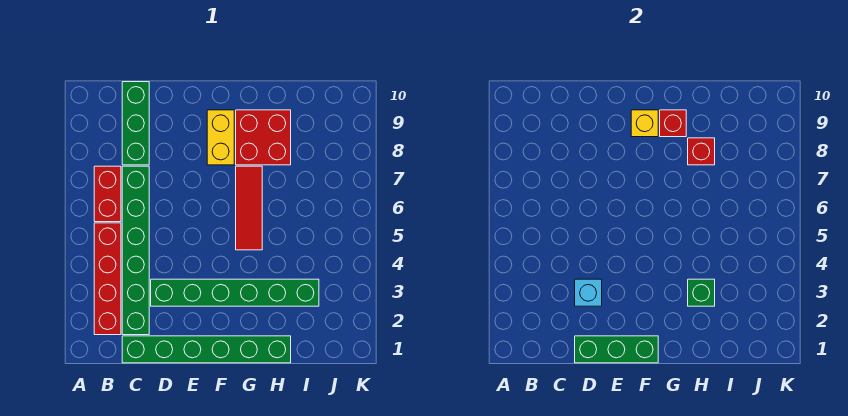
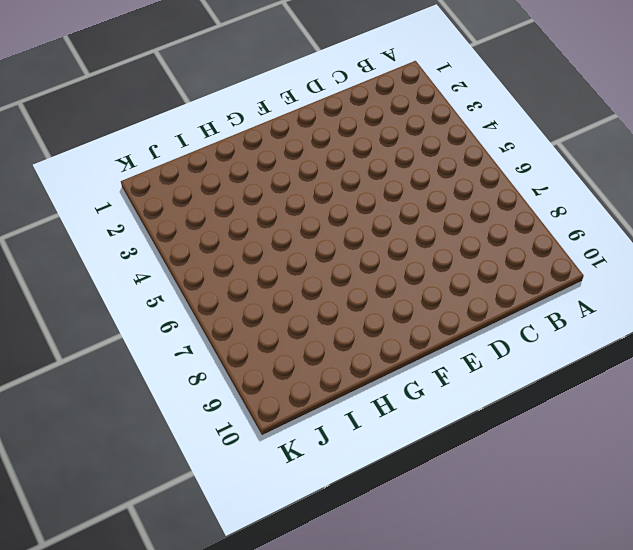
none -> red brick B2:B5 level 1
none -> red brick B6:B7 level 1
none -> green brick C1:H1 level 1

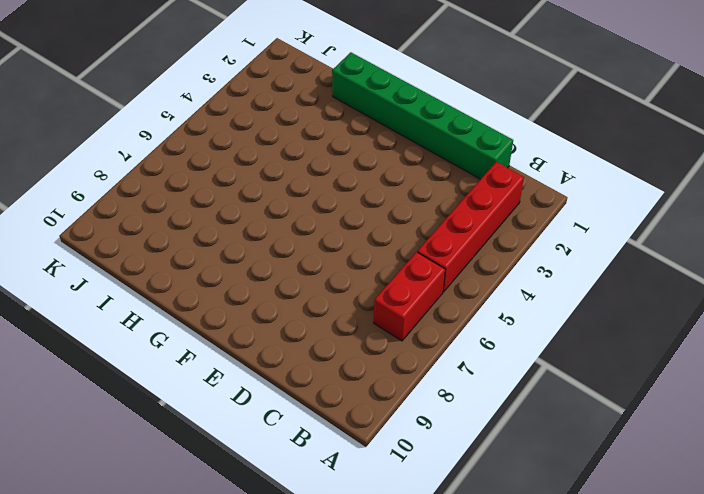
none -> green brick C2:C7 level 1
none -> green brick C8:C10 level 1
none -> green brick D3:I3 level 1

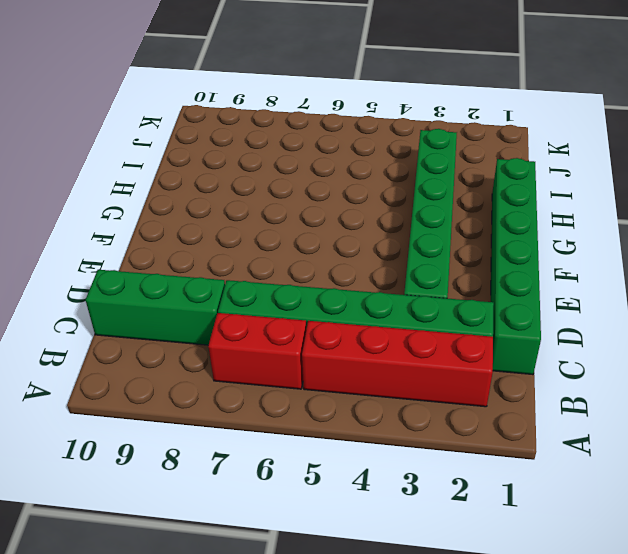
none -> yellow brick F8:F9 level 1
none -> red tile G5:G7 level 1
none -> red brick G8:H9 level 1

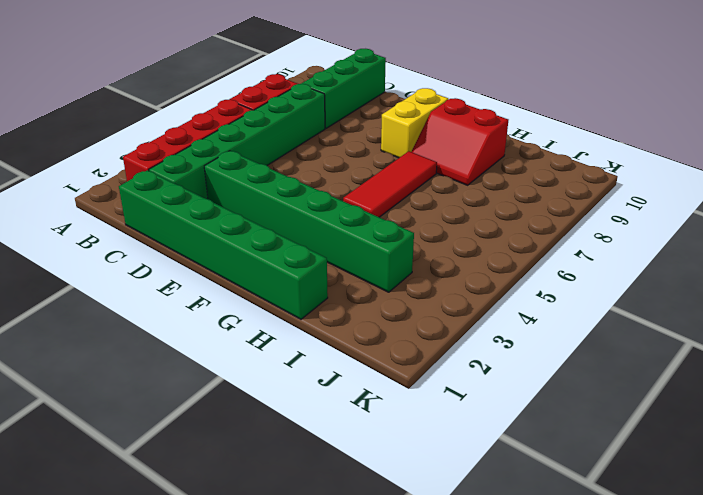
red slope G8:H9 level 1 top 9 -> red brick G8:H9 level 1
none -> green brick D1:F1 level 2
none -> cyan brick D3 level 2
none -> yellow brick F9 level 2

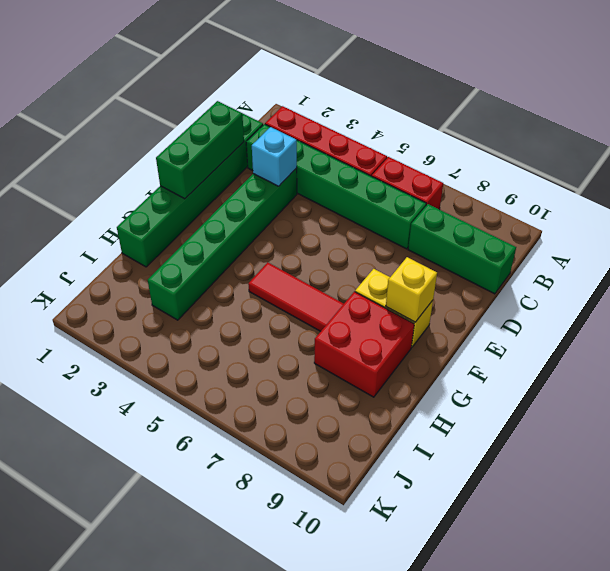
none -> red brick G9 level 2
none -> green brick H3 level 2
none -> red brick H8 level 2

